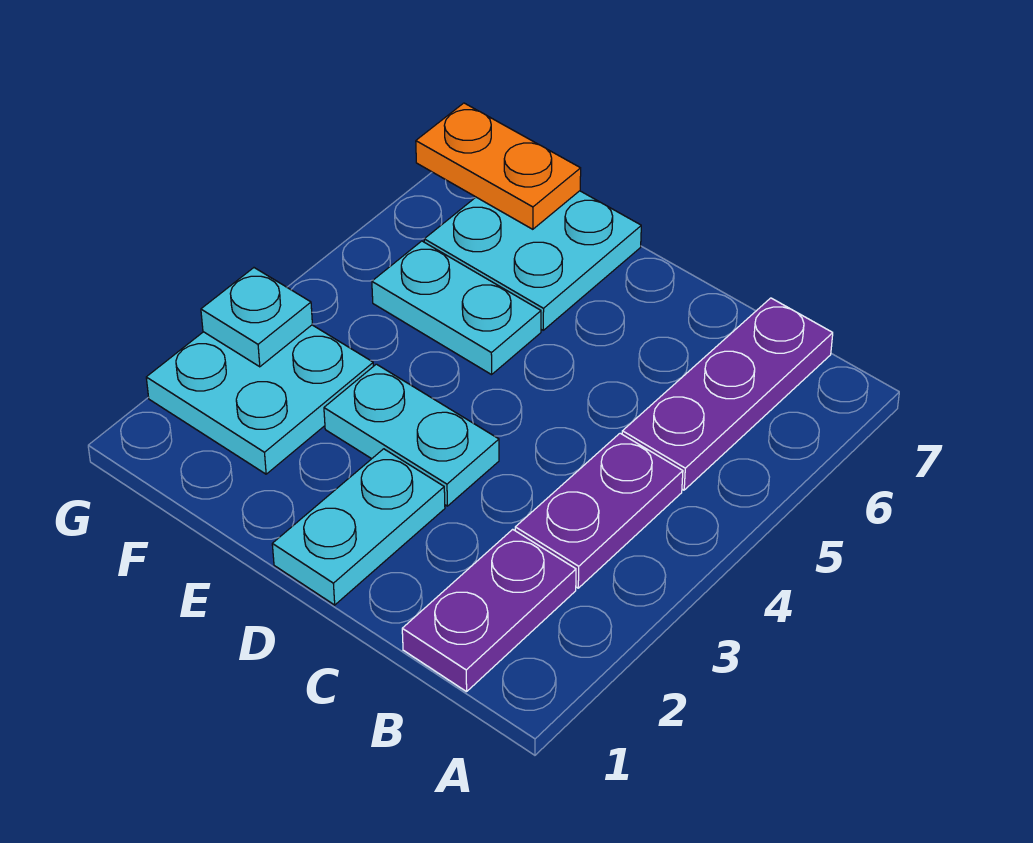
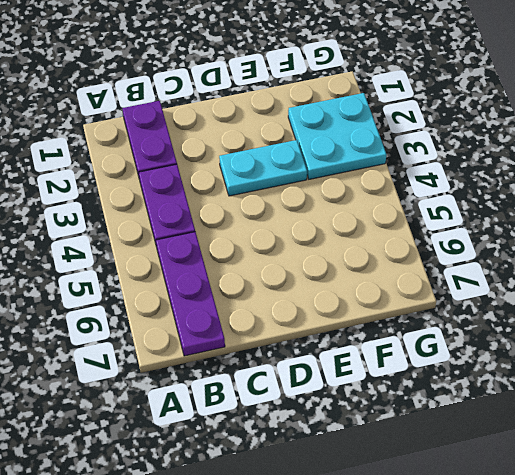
none -> cyan plate D1:D2 level 1
none -> cyan plate E5:F5 level 1

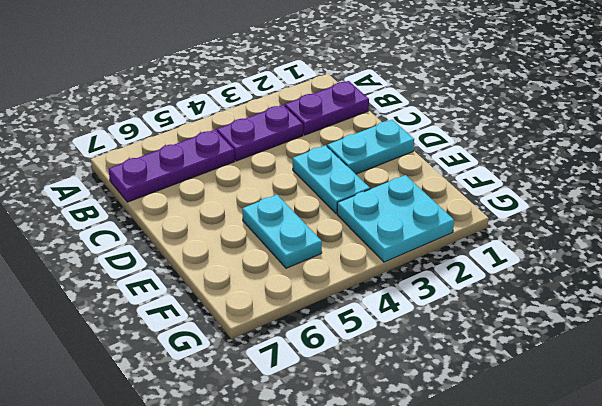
none -> cyan plate E6:F7 level 1
none -> orange plate F7:G7 level 2

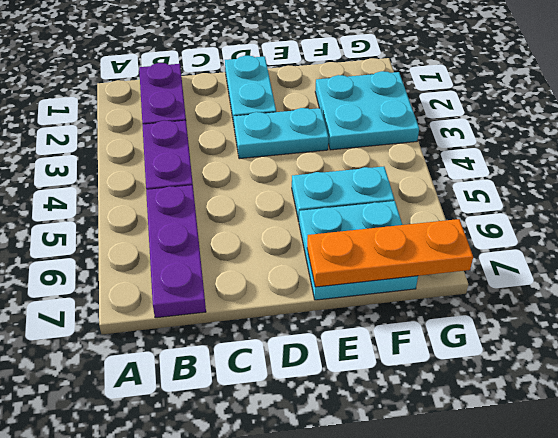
orange plate E7:G7 level 2 -> orange plate F7:G7 level 2
none -> cyan plate G3 level 2

